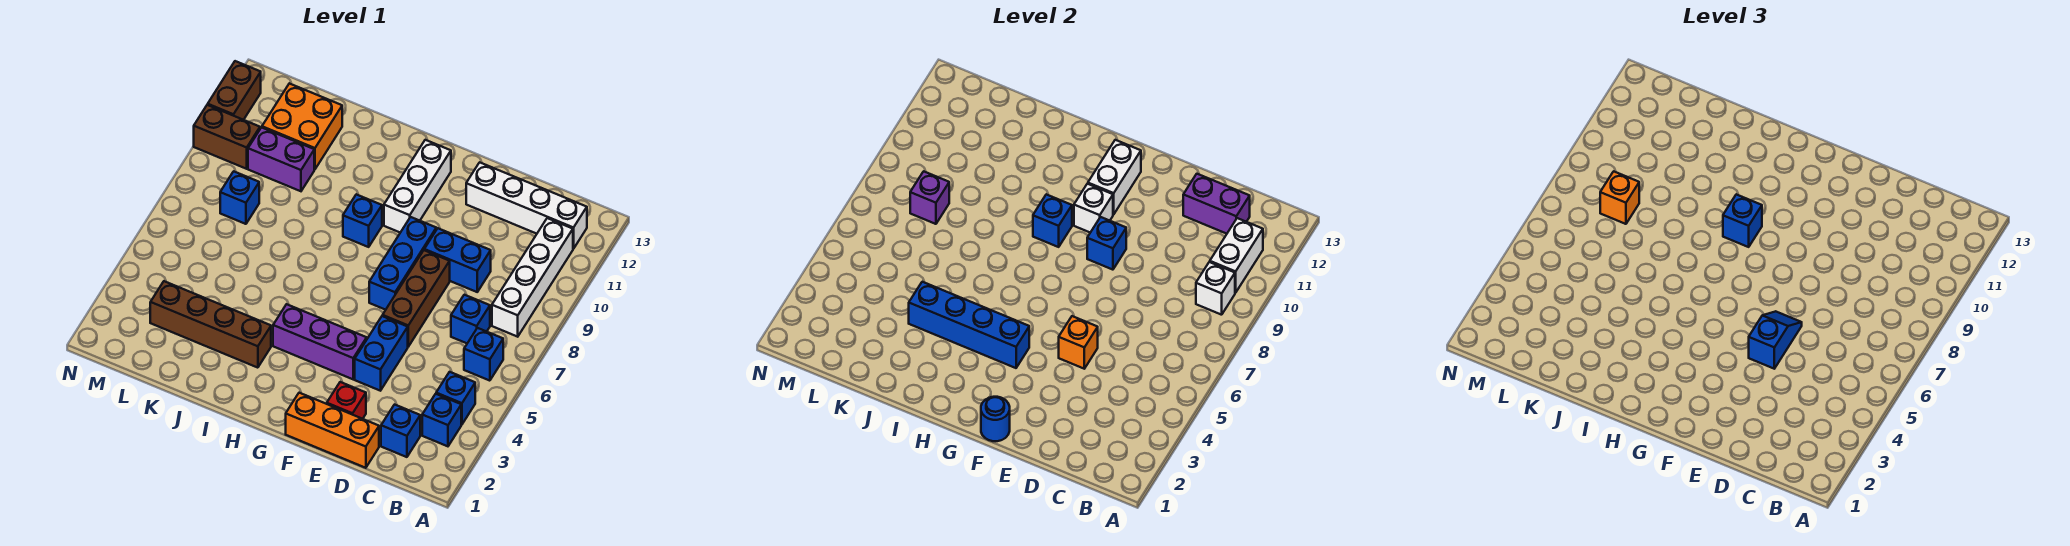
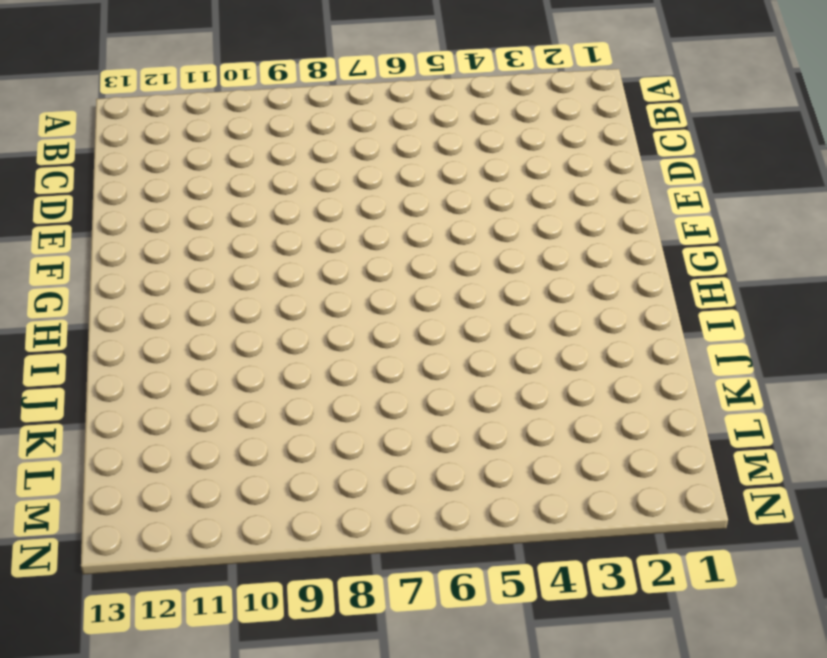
none -> blue brick B3 level 1
none -> blue brick B4 level 1
none -> blue brick B6 level 1
none -> white brick B8:B11 level 1

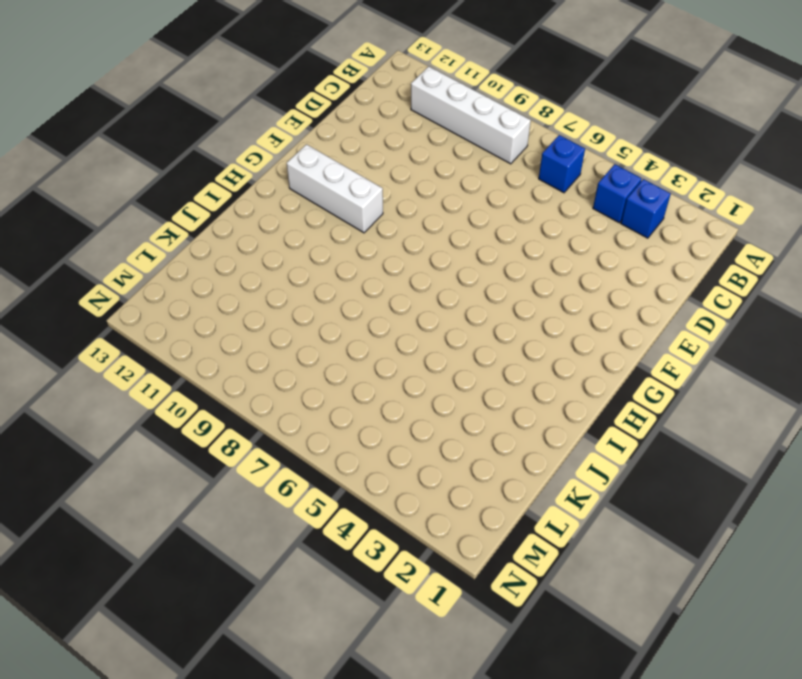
none -> white brick B12:E12 level 1
none -> blue brick C2 level 1
none -> blue brick C7 level 1
none -> orange brick D1:F1 level 1

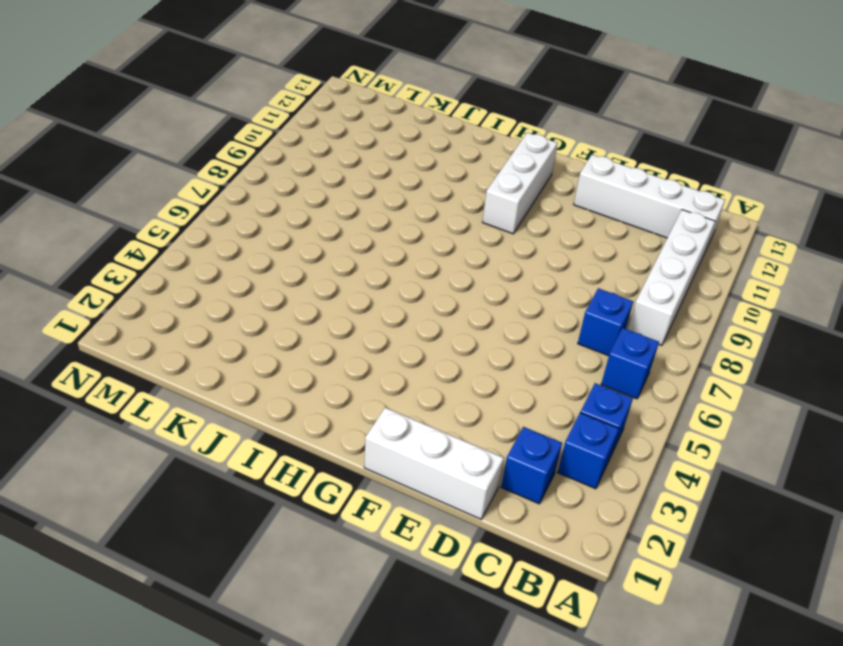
white brick D1:F1 level 1 -> orange brick D1:F1 level 1
none -> blue brick D9:E9 level 1
none -> red brick E2 level 1
none -> blue brick E4:E5 level 1
none -> brown brick E6:E8 level 1

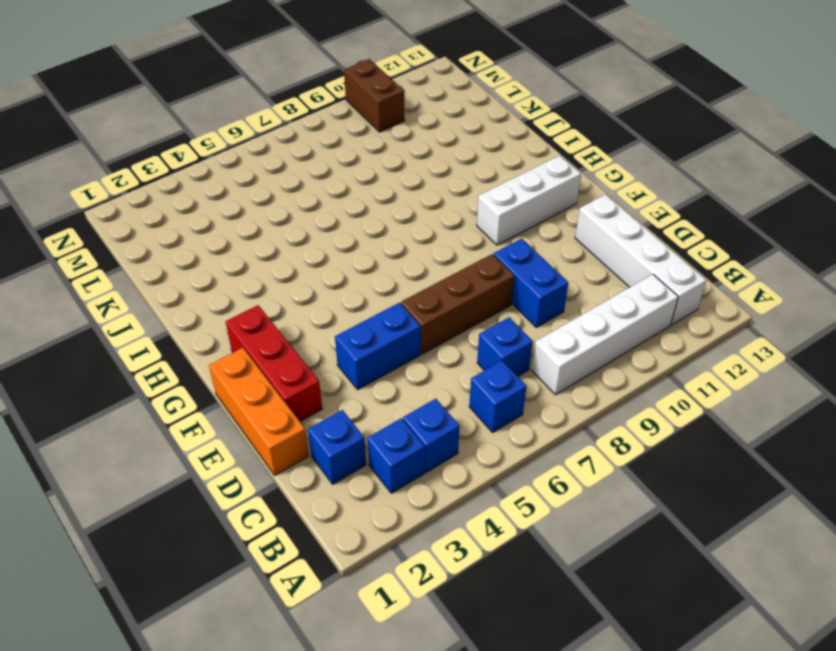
red brick E2:G2 level 1 -> red brick E2 level 1
none -> purple brick F4:H4 level 1
none -> blue brick F7:F9 level 1
none -> blue brick H9 level 1
none -> brown brick I3:L3 level 1

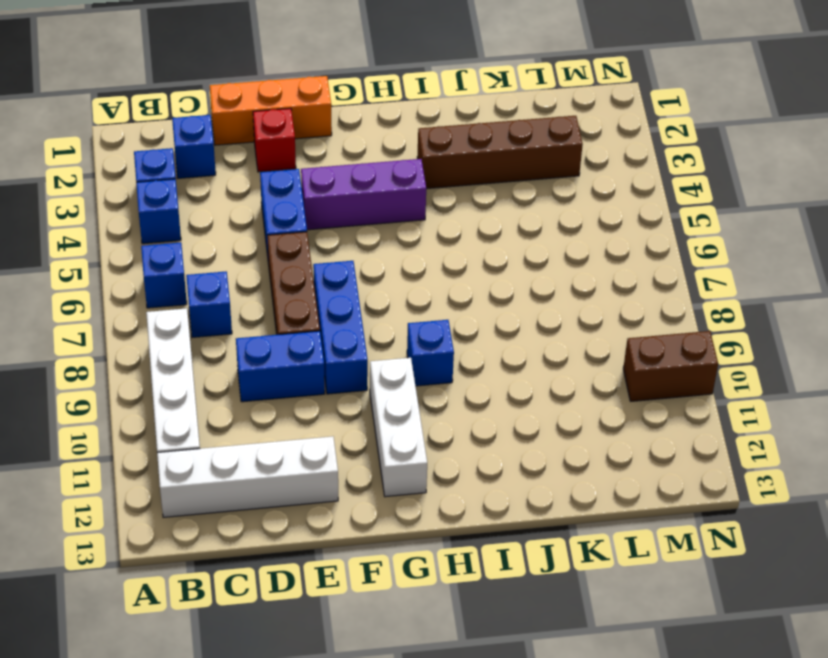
none -> purple brick K10:L10 level 1
none -> orange brick K11:L12 level 1
none -> blue brick L8 level 1
none -> brown brick N11:N12 level 1

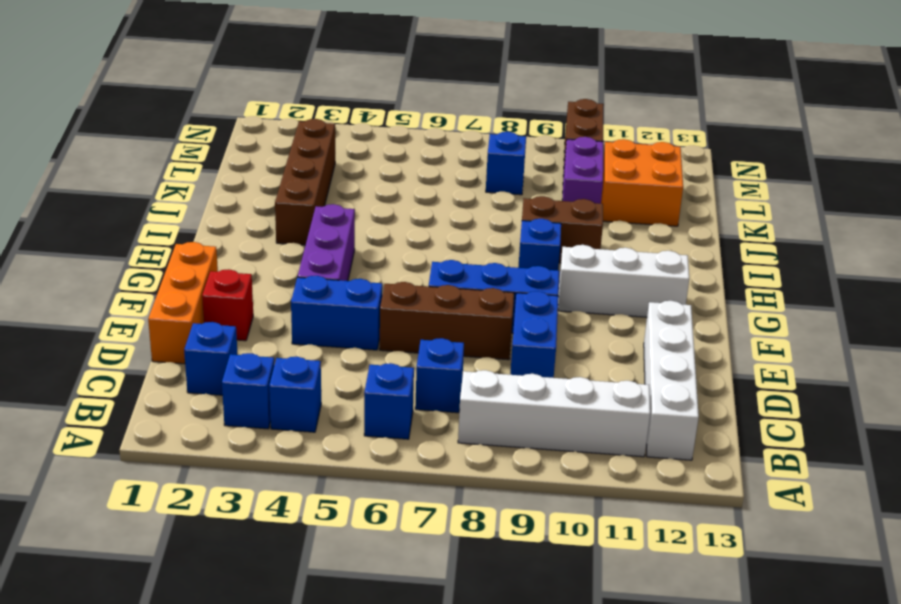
brown brick I9:I10 level 1 -> brown brick N11:N12 level 1
none -> white brick B9 level 2
none -> white brick B10:B11 level 2
none -> purple brick C12:D12 level 2
none -> orange brick E5 level 2

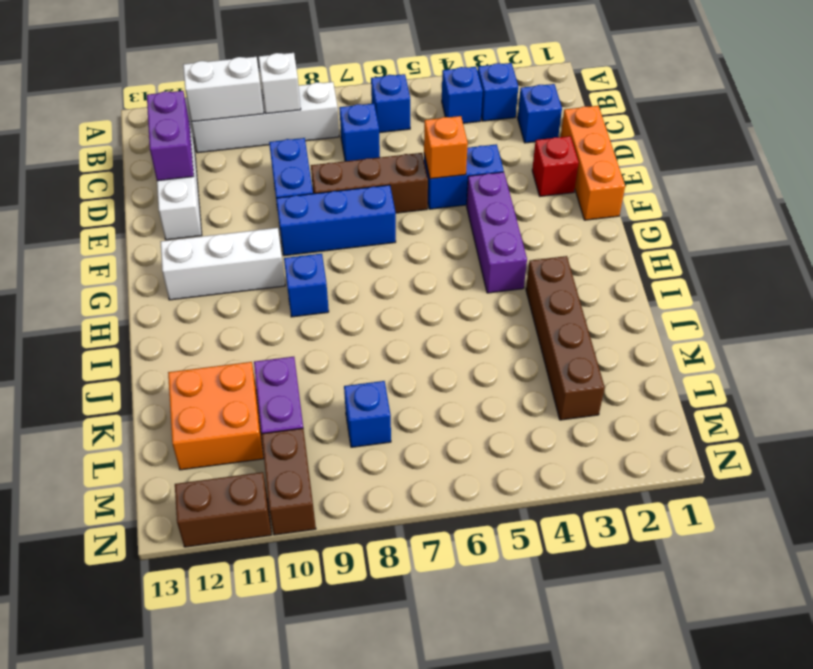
none -> blue round brick F1 level 2
none -> blue brick F9 level 2
none -> blue brick G4:J4 level 2
none -> white brick G10 level 2

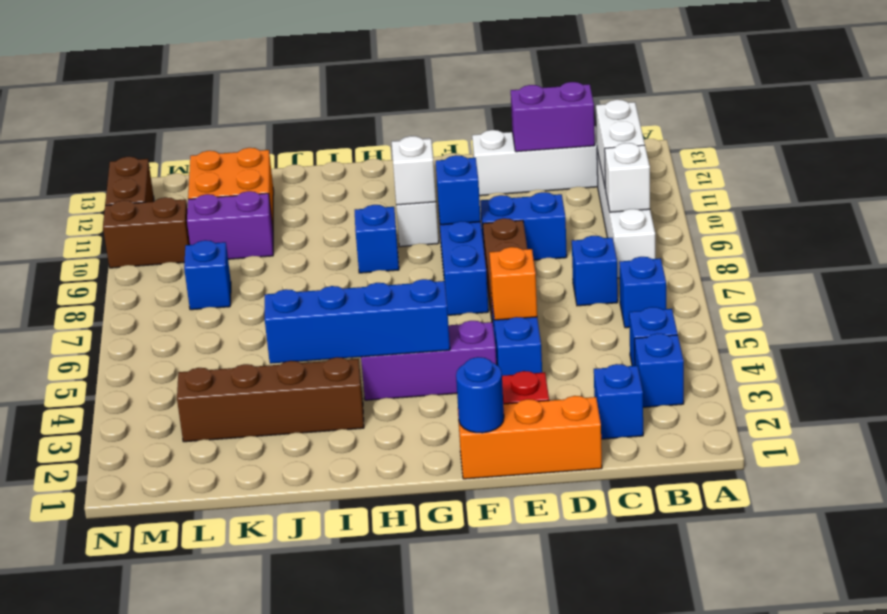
none -> white brick G11:G12 level 2
none -> blue brick H9 level 2
none -> purple brick L8 level 2
none -> blue slope E5:E6 level 3 top 5

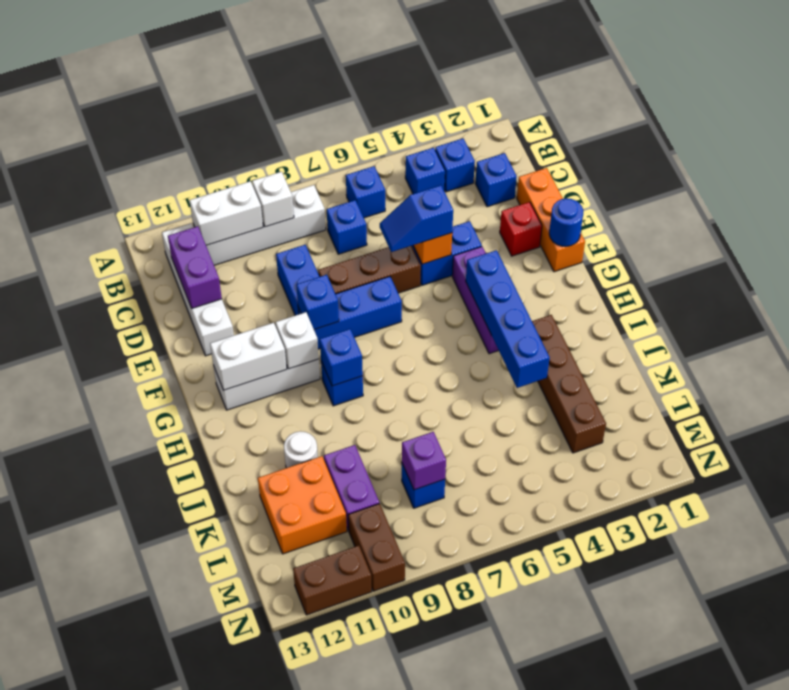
white round brick J11 level 1 -> none
none -> blue brick H9 level 3
none -> orange brick L8 level 3

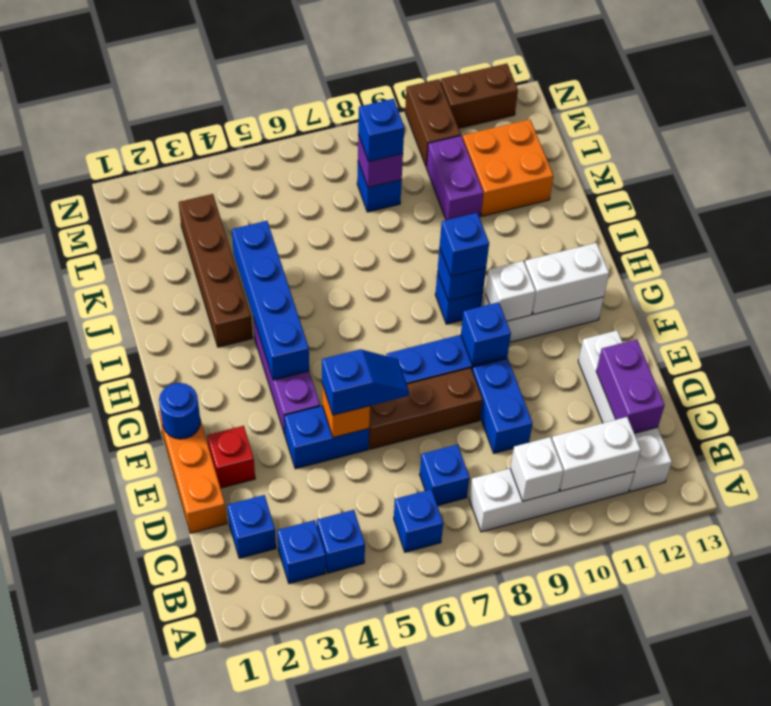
blue brick L8 level 3 -> orange brick L8 level 3

